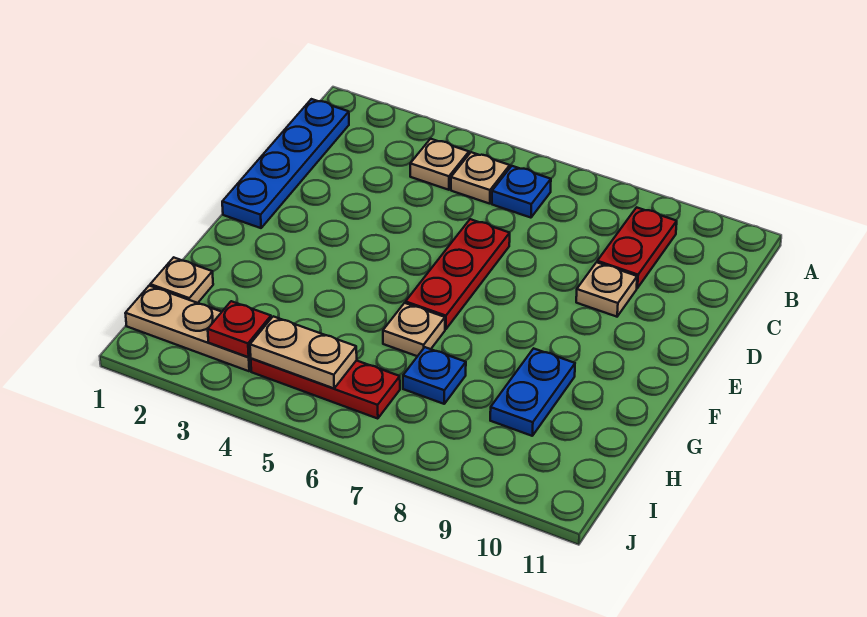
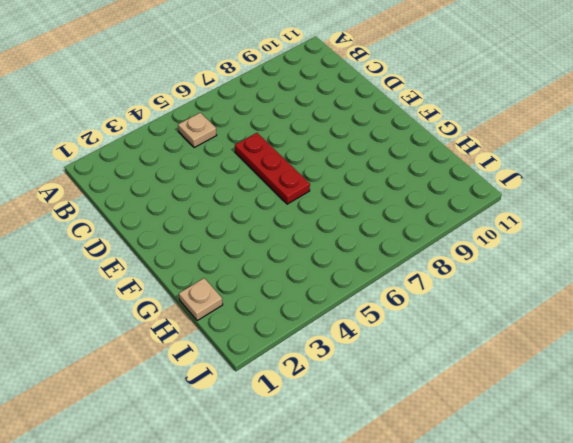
none -> blue plate B1:E1 level 1
none -> tan plate B4 level 1
none -> blue plate B6 level 1

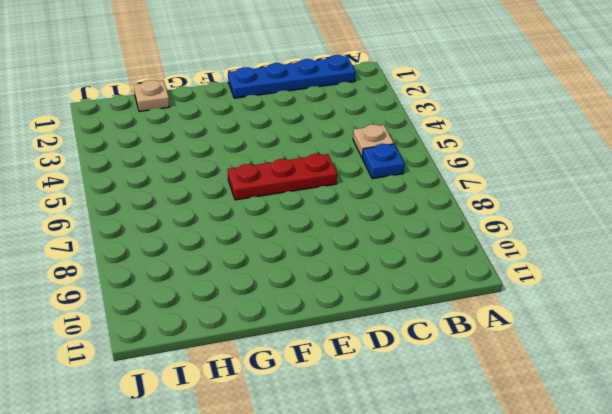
none -> tan plate B4 level 1
none -> red plate B9:C9 level 1
none -> tan plate D9 level 1

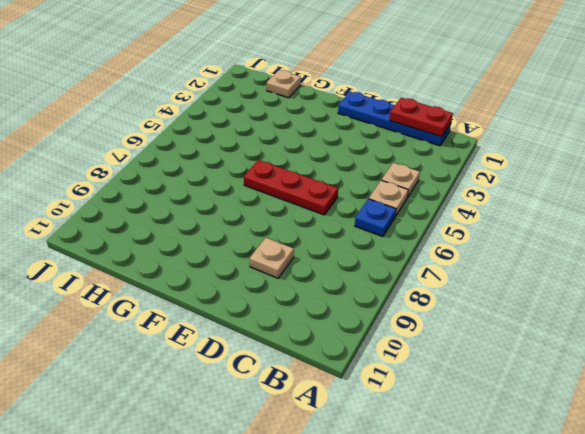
red plate B1:C1 level 2 -> red plate B9:C9 level 1
none -> tan plate G6 level 1
none -> blue plate G9:H9 level 1
none -> blue plate H7 level 1

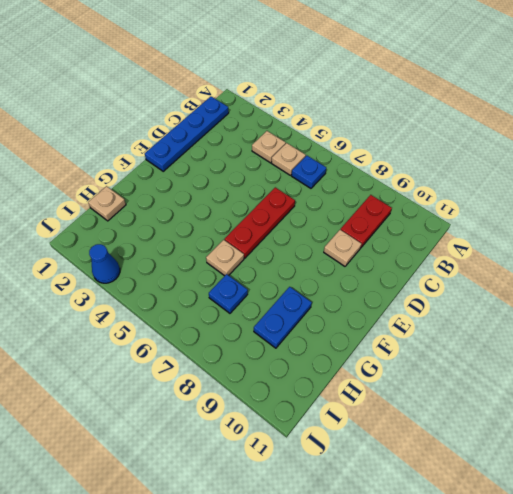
blue cone J3 level 1 -> none
none -> tan plate I1:I3 level 1
none -> red plate I4:I6 level 1
none -> red plate I3 level 2

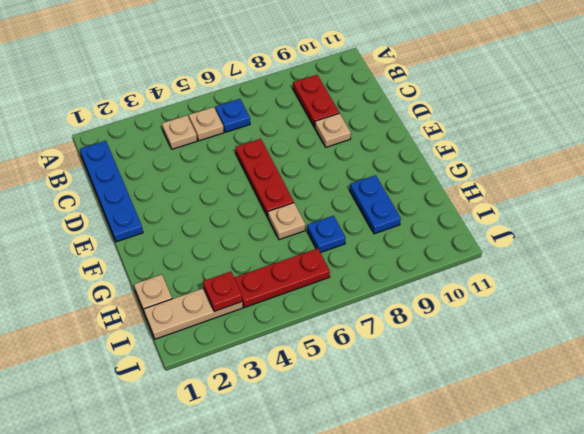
none -> tan plate I4:I5 level 2

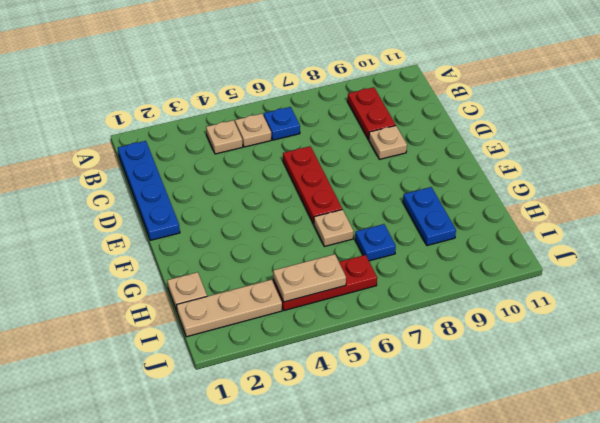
none -> red plate I3 level 2

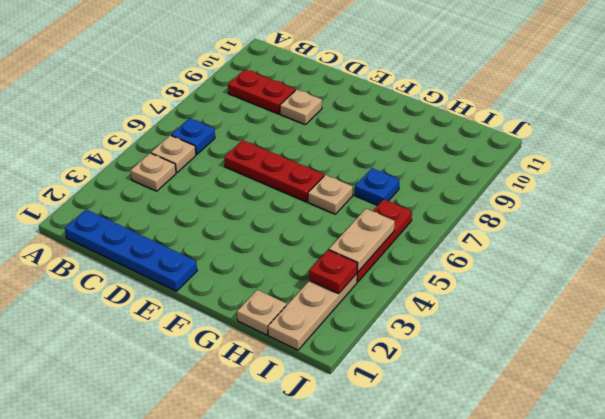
none -> blue plate G9:H9 level 1

